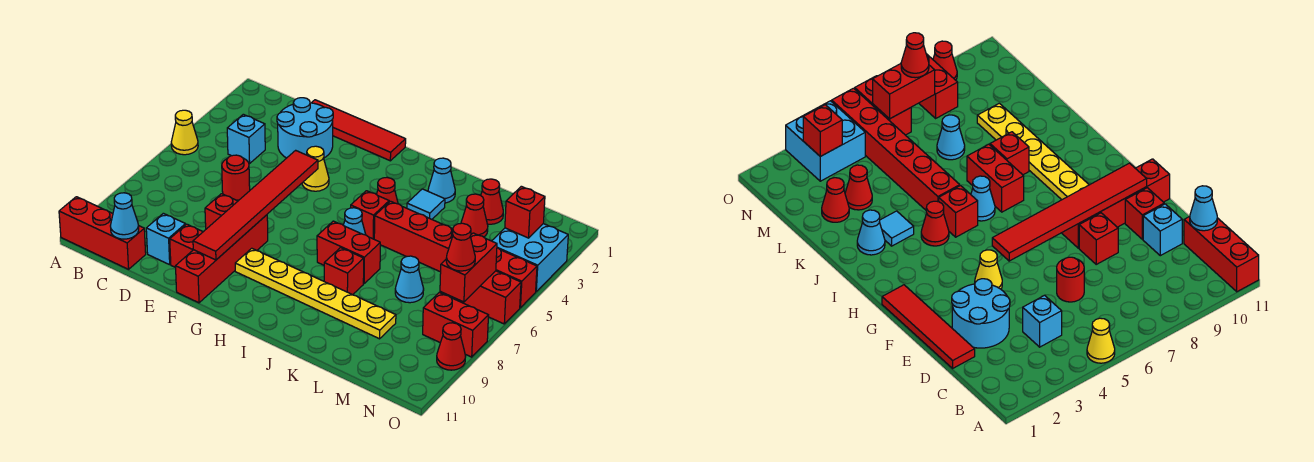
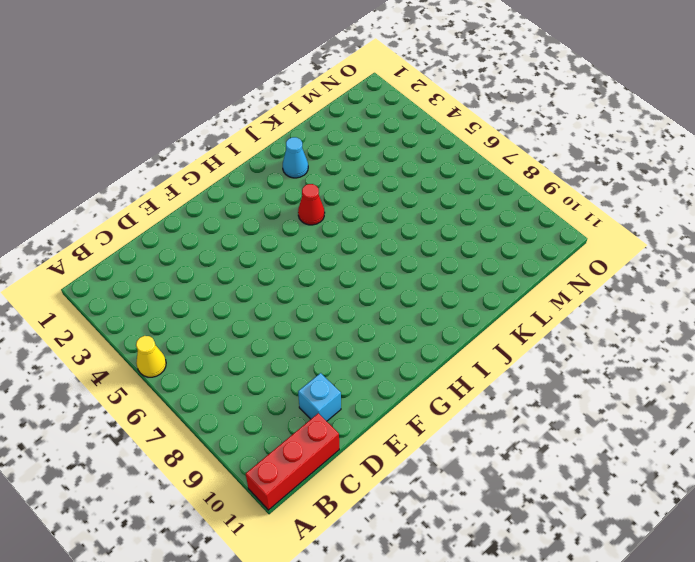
none -> cyan brick C4 level 1
none -> red tile D1:G1 level 1
none -> cyan round brick D2:E3 level 1
none -> red round brick D6 level 1

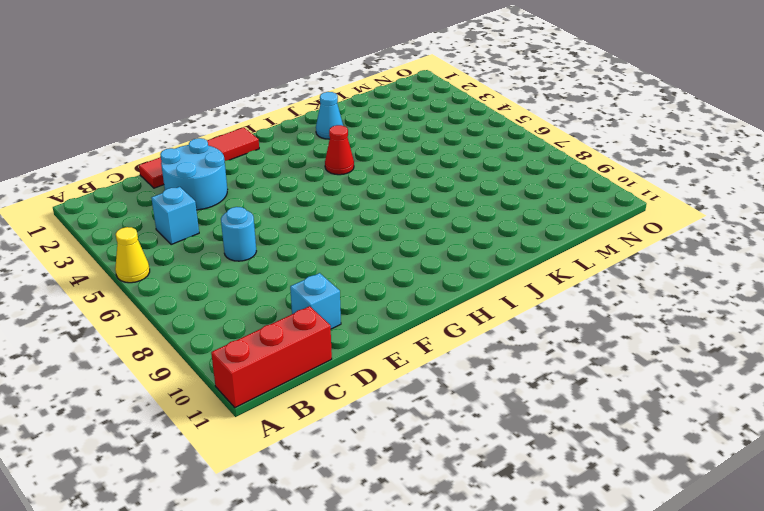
cyan round brick D6 level 1 -> red round brick D6 level 1
none -> red brick E8 level 1
none -> red brick E10 level 1
none -> yellow cone F4 level 1
none -> red brick F8:F11 level 1

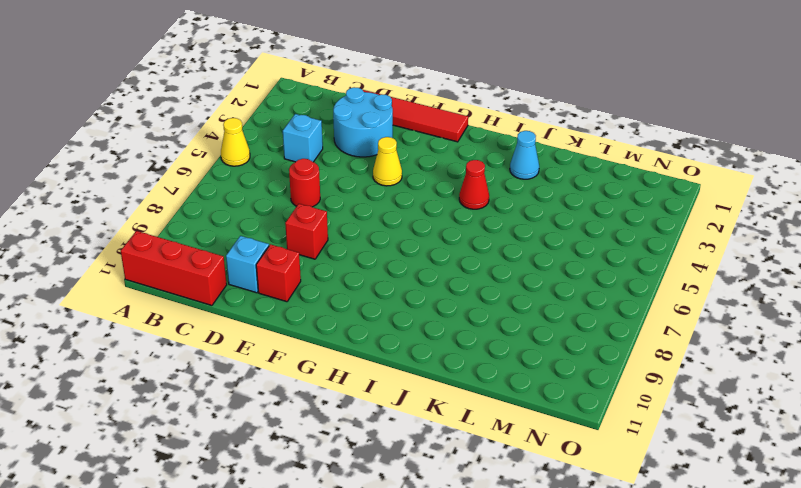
none -> red brick F8:F11 level 1
none -> yellow plate G9:L9 level 1
none -> red brick I5 level 1
none -> cyan cone I6 level 1

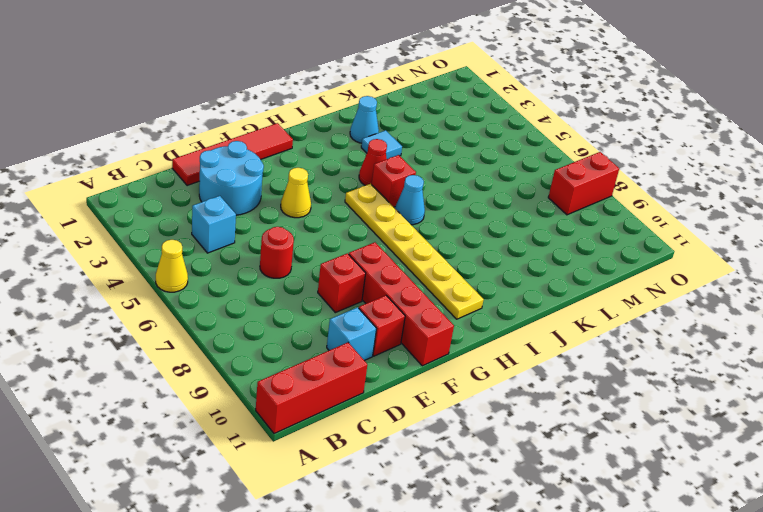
yellow plate H5:H10 level 1 -> yellow plate G9:L9 level 1
none -> red brick I7:J7 level 1
none -> red brick J5:O5 level 1
none -> red brick J8 level 1
none -> red cone L2 level 1

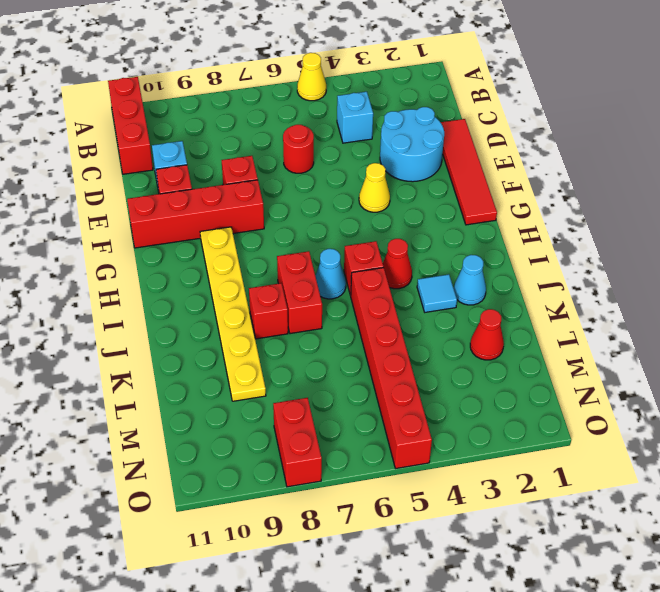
none -> red cone L3 level 1
none -> cyan cone L7 level 1
none -> cyan brick N3:O4 level 1
none -> red brick N6:O6 level 1

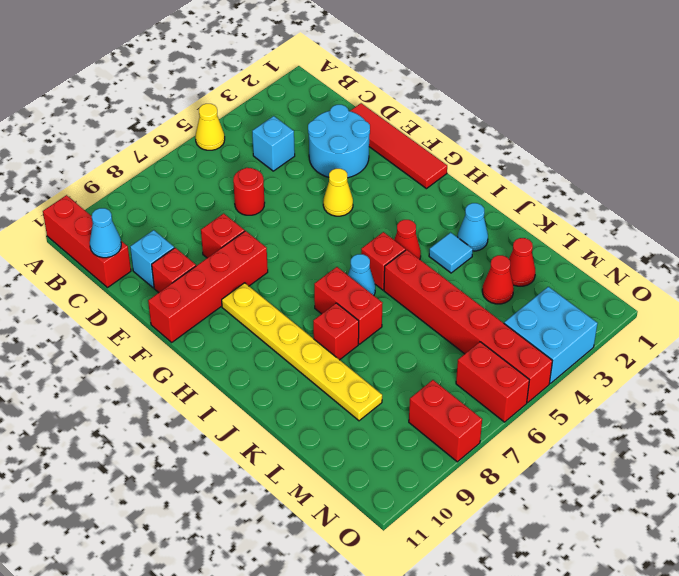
none -> cyan cone L7 level 1
none -> red cone O9 level 1
none -> red tile F5:F10 level 2
none -> red brick N3 level 2

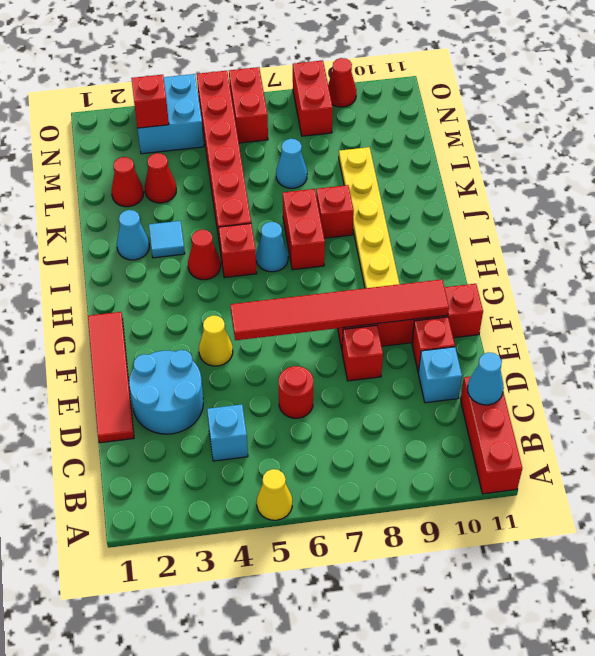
none -> red brick N6:N7 level 2
none -> red cone N7 level 3

